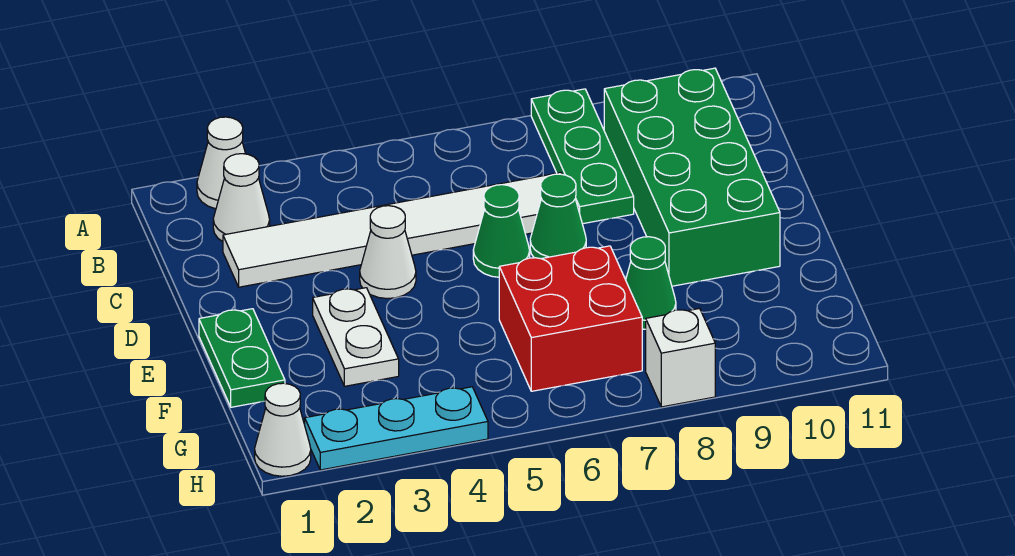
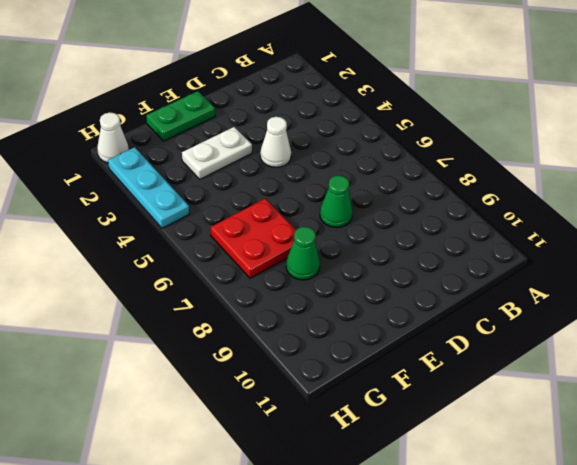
red plate F6:G7 level 1 -> red brick F6:G7 level 1
none -> white cone A2 level 1
none -> green plate A8:C8 level 1
none -> white cone B2 level 1

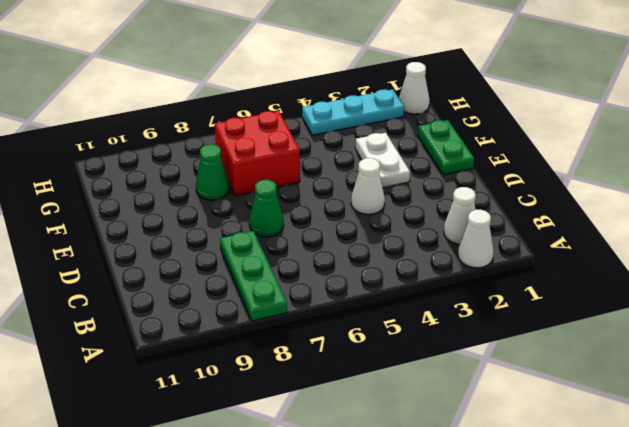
none -> green brick B9:E10 level 1
none -> white tile C2:C7 level 1
none -> green cone D6 level 1

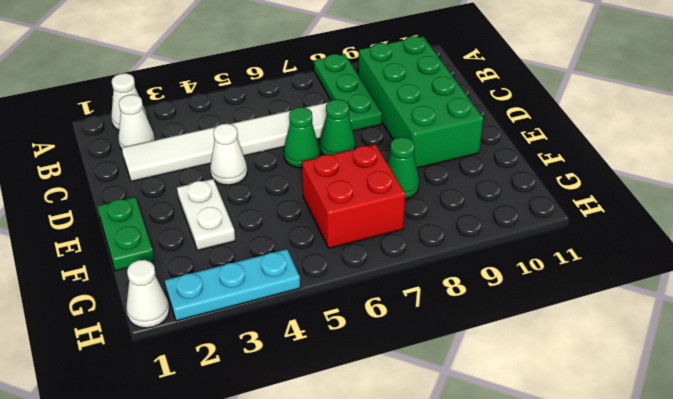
none -> white brick H8 level 1

